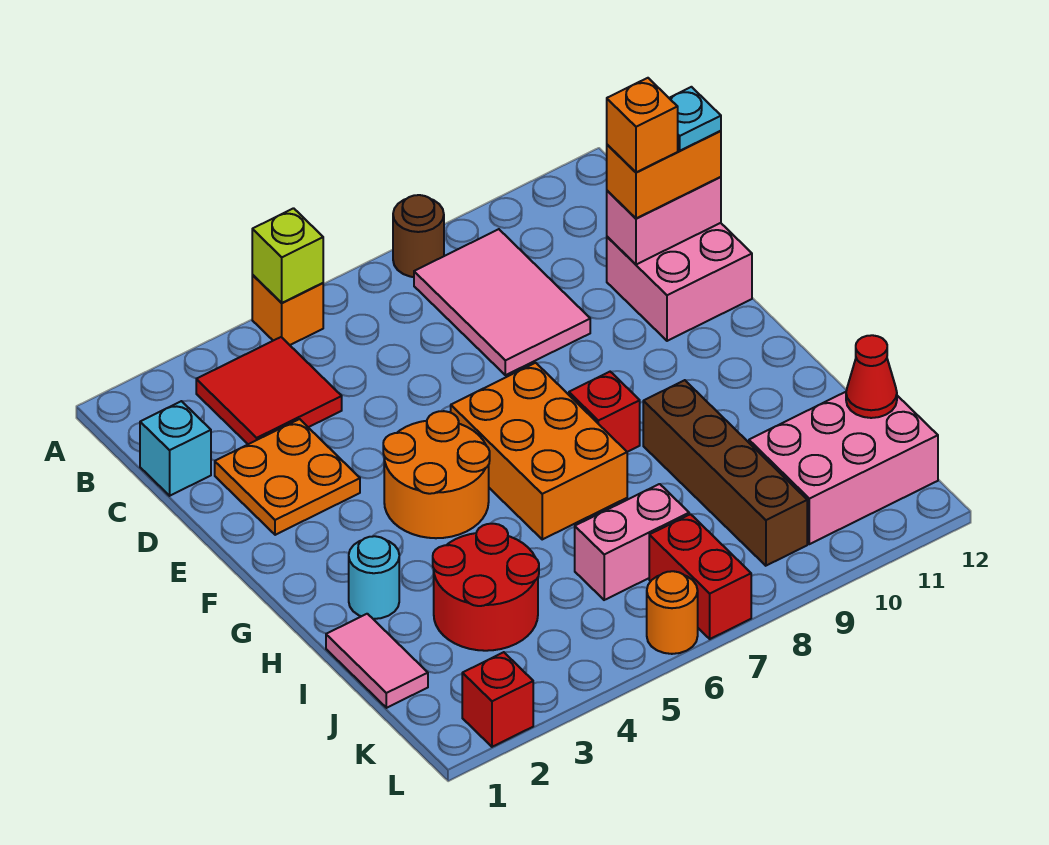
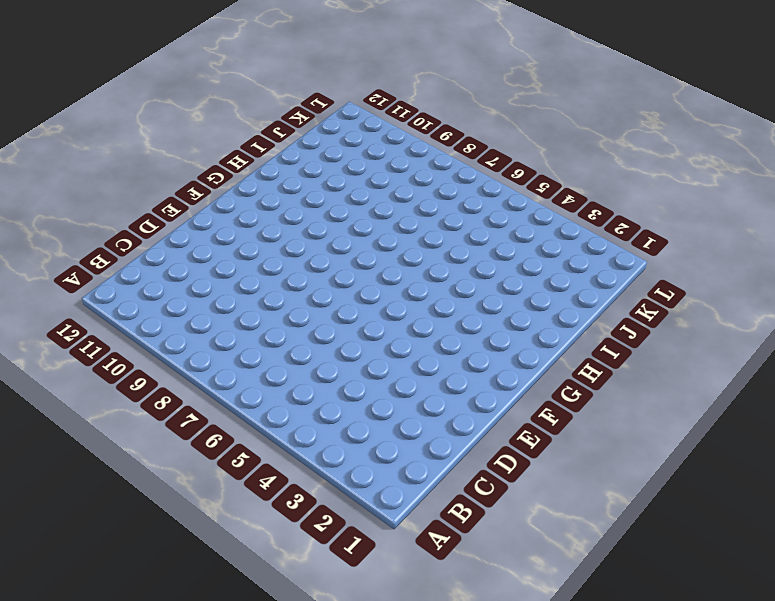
none -> orange brick A5 level 1
none -> brown round brick A8 level 1
none -> red tile B3:C4 level 1

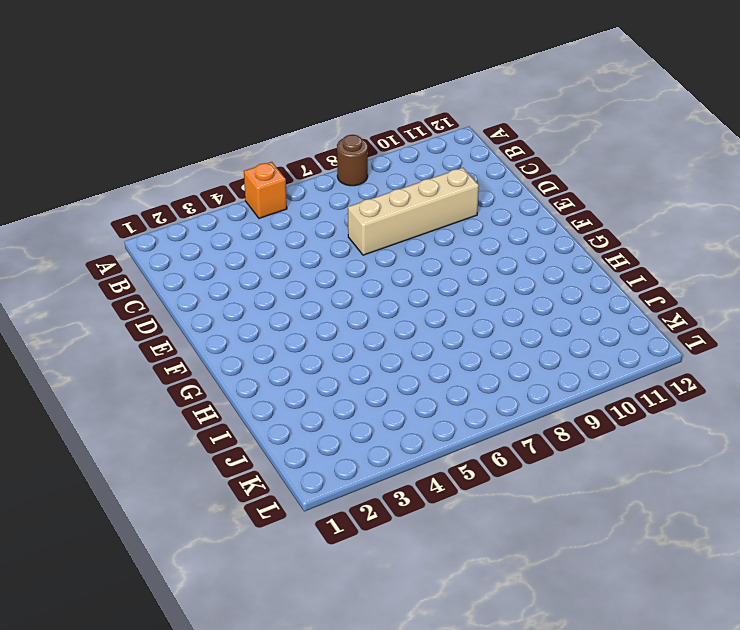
tan brick D7:D10 level 1 -> pink tile B8:D9 level 1
none -> red tile B3:C4 level 1
none -> cyan brick C1 level 1
none -> orange plate D2:E3 level 1

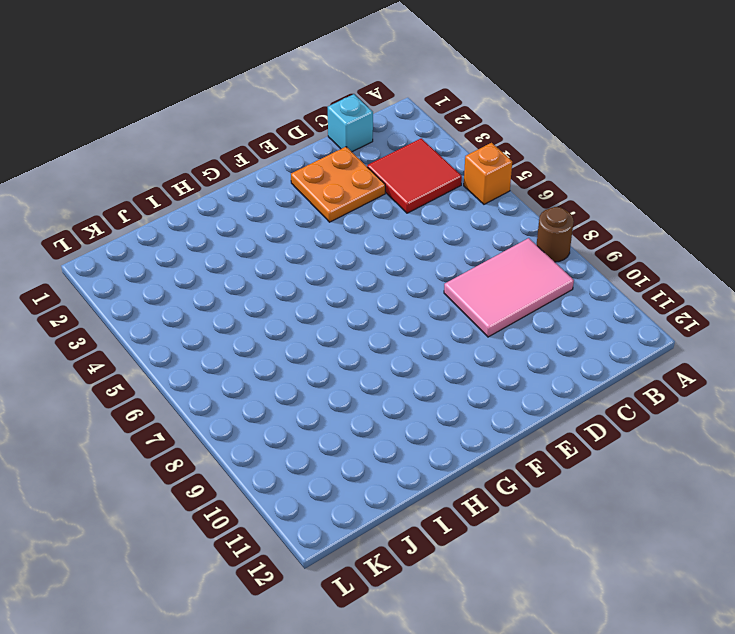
none -> pink brick D11:E12 level 1
none -> orange round brick F4:G5 level 1
none -> orange brick F6:H7 level 1

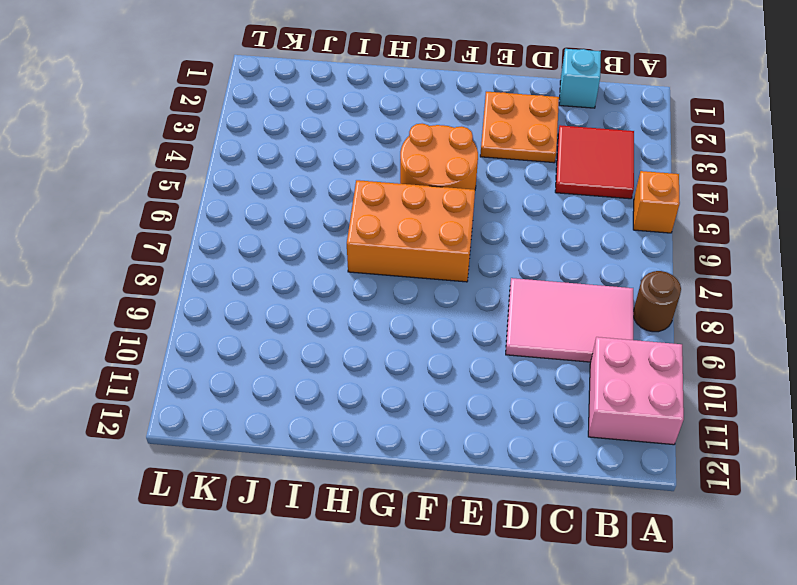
pink brick A10:B11 level 1 -> pink brick D11:E12 level 1
none -> red brick G8 level 1
none -> cyan round brick H2 level 1
none -> brown brick H9:K9 level 1

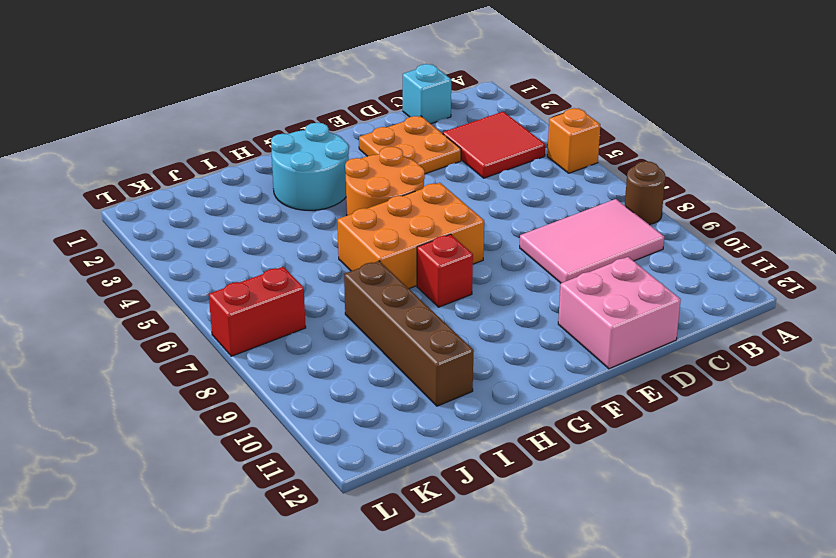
cyan round brick G2:H3 level 1 -> cyan round brick H2 level 1
brown brick I8:I11 level 1 -> brown brick H9:K9 level 1
none -> pink tile I1:J1 level 1
none -> red round brick I3:J4 level 1
none -> pink brick J6:J7 level 1

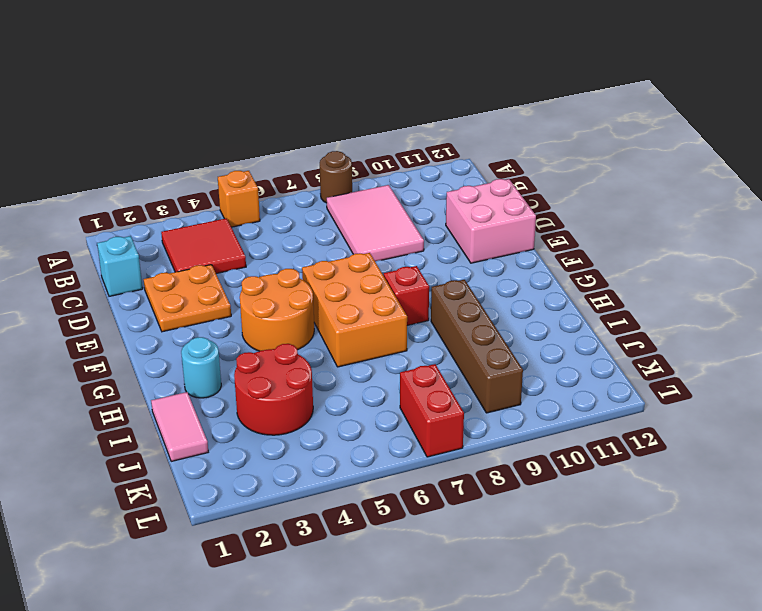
none -> pink brick J6:J7 level 1
none -> pink brick J10:K12 level 1
none -> red brick L2 level 1

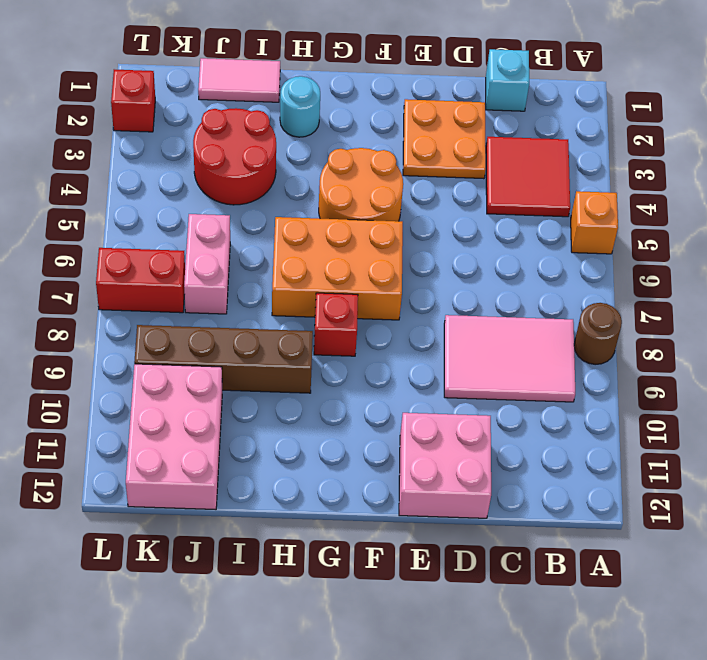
none -> orange round brick L6 level 1
none -> lime brick A5 level 2
none -> pink brick D11:D12 level 2

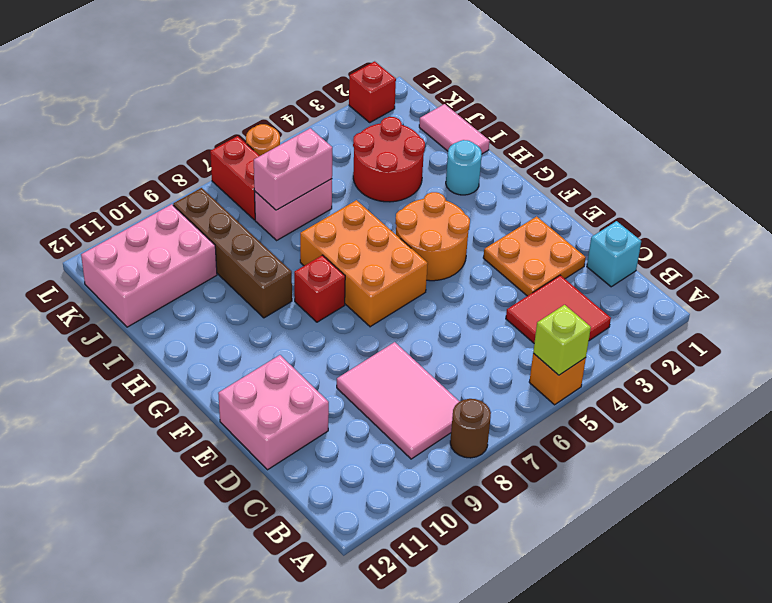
pink brick J6:J7 level 2 -> pink brick D11:D12 level 2
none -> red cone J12 level 2
none -> orange brick D11:D12 level 3
none -> orange brick D11 level 4

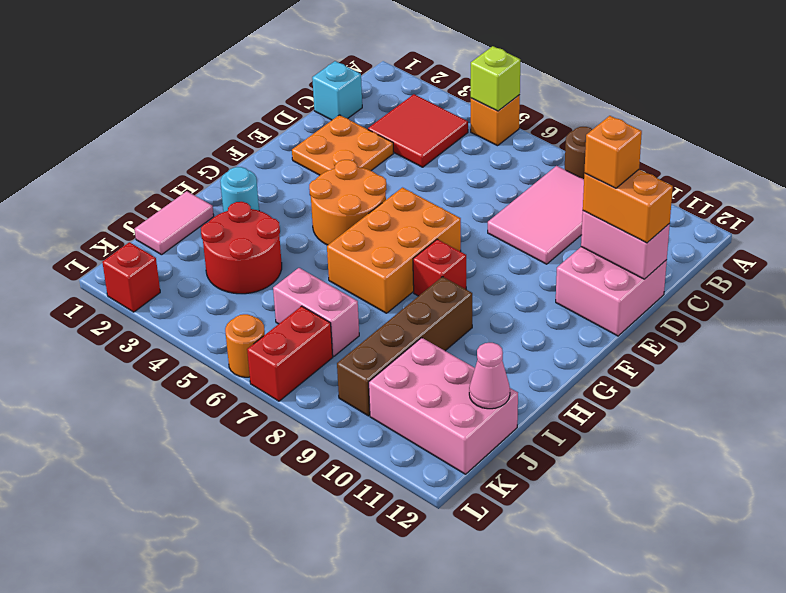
pink cone J12 level 2 -> red cone J12 level 2
none -> cyan plate D12 level 4

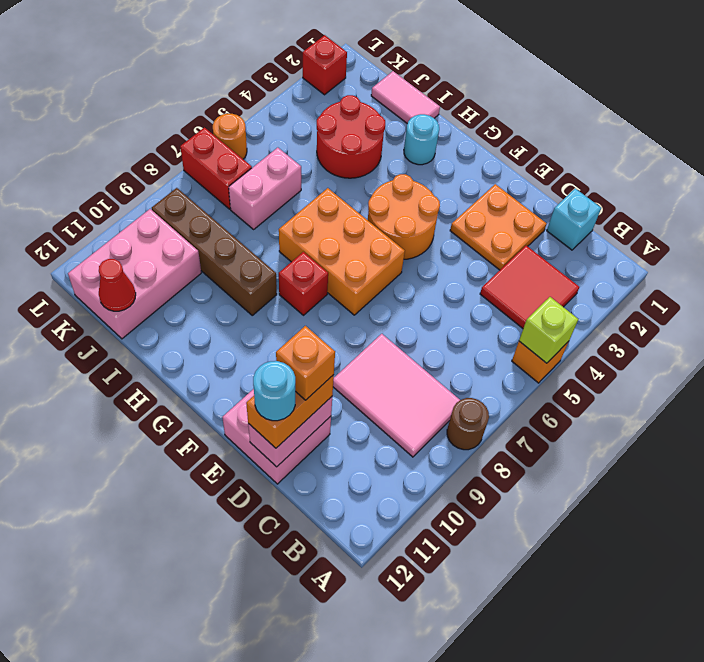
cyan round brick D12 level 4 -> cyan plate D12 level 4

